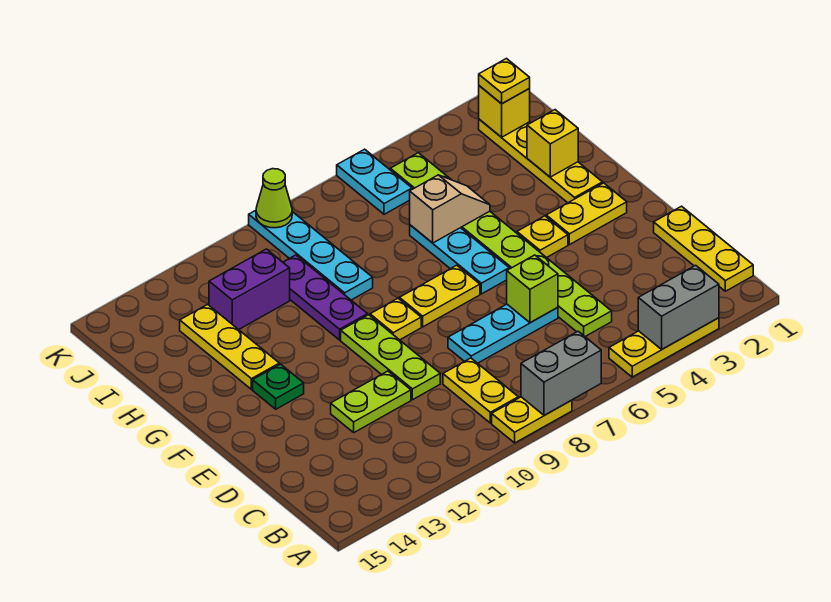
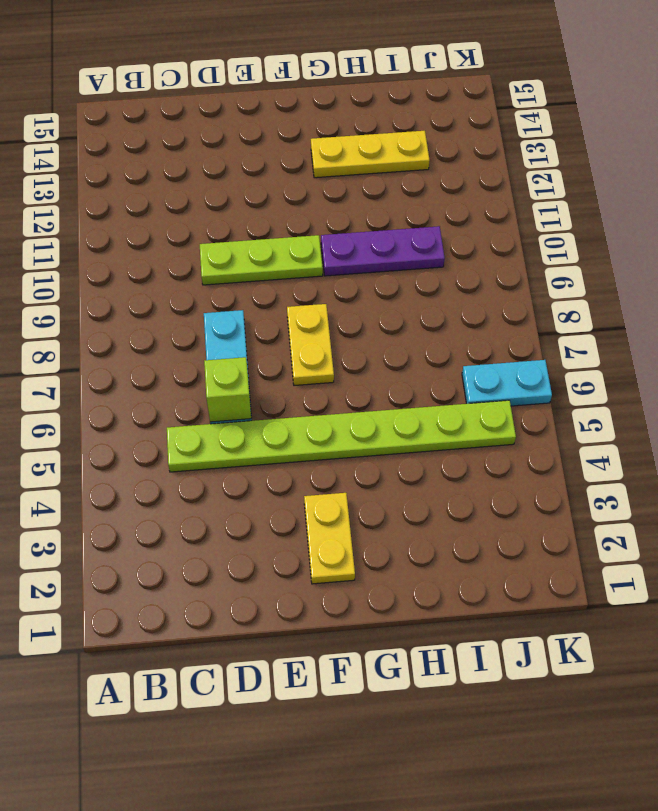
none -> yellow plate A3:A5 level 1
none -> yellow plate A8:A9 level 1
none -> yellow plate B1:D1 level 1

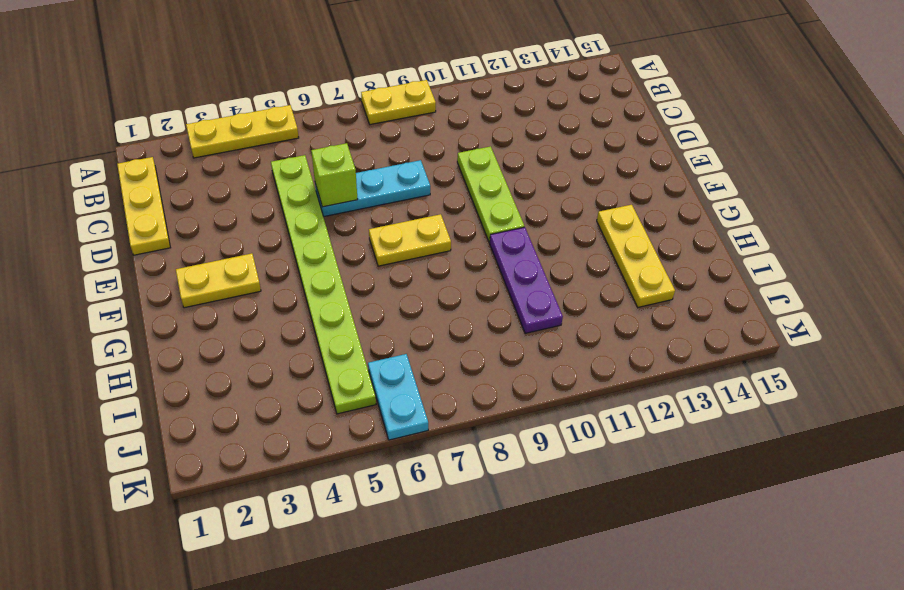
none -> yellow plate B9:C9 level 1
none -> lime plate D11:D12 level 1
none -> yellow plate F4 level 1

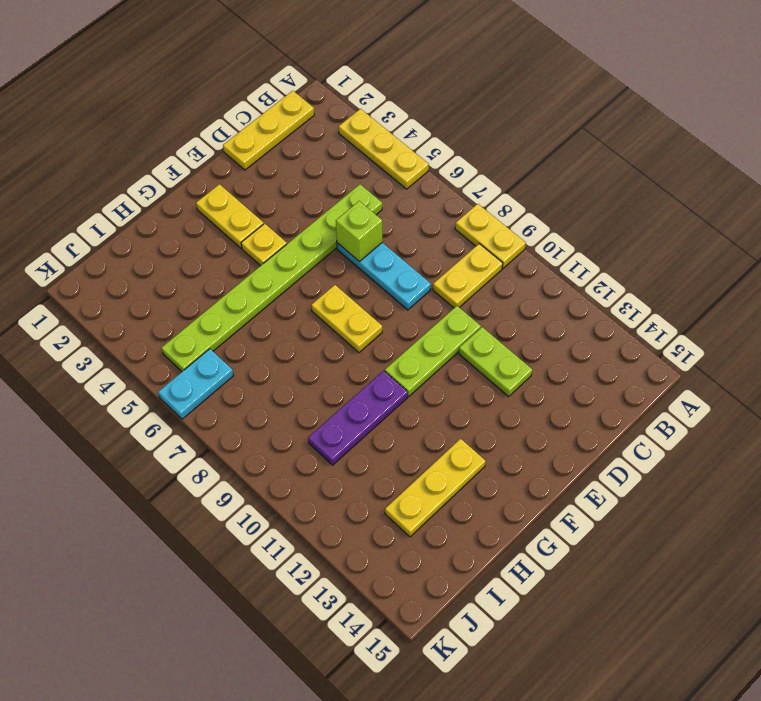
none -> cyan plate F6:H6 level 1
none -> yellow plate F9 level 1
none -> green plate F13 level 1

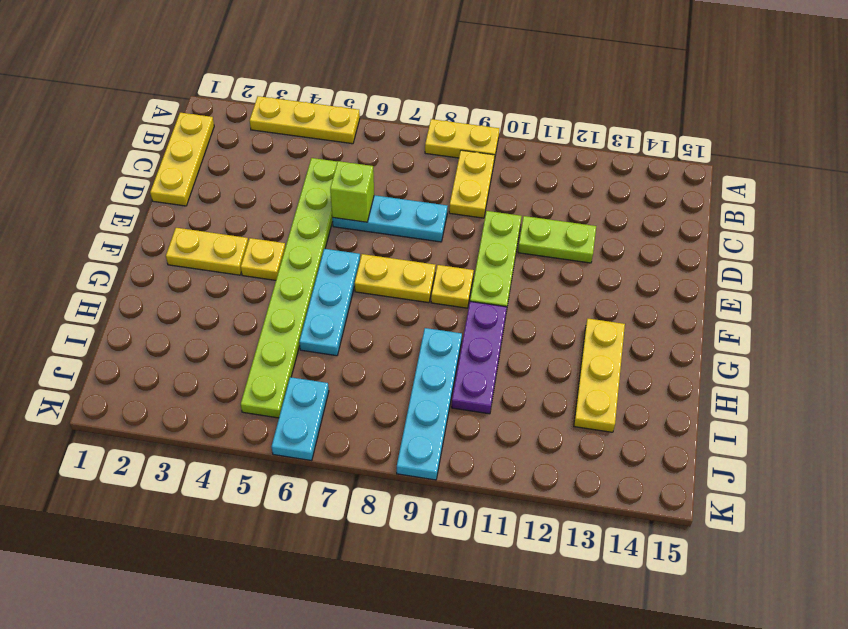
none -> green plate F13 level 1
none -> yellow plate G2:J2 level 1
none -> purple brick I11:I12 level 1

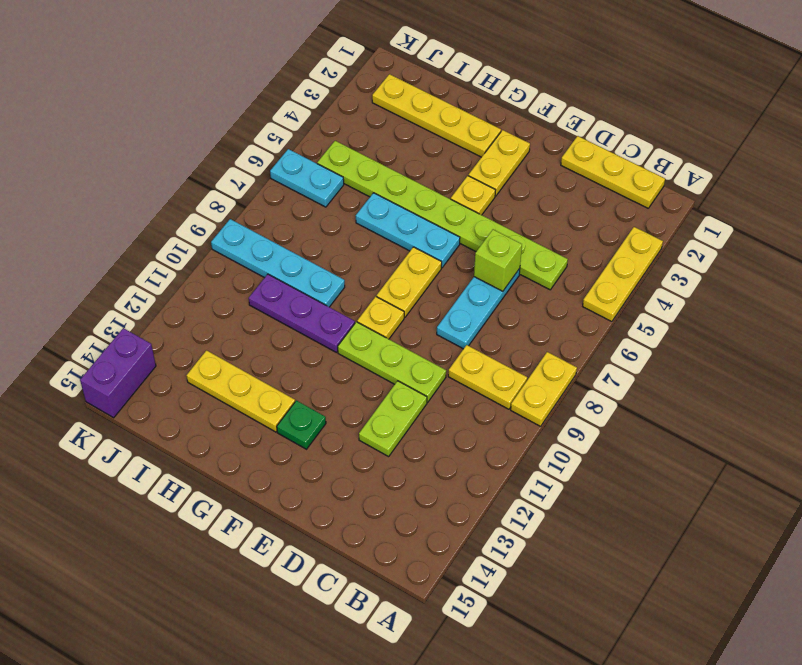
purple brick K14:K15 level 1 -> purple brick I11:I12 level 1
none -> grey brick A3:A4 level 2
none -> grey brick A7:A8 level 2
none -> yellow brick H2 level 2

